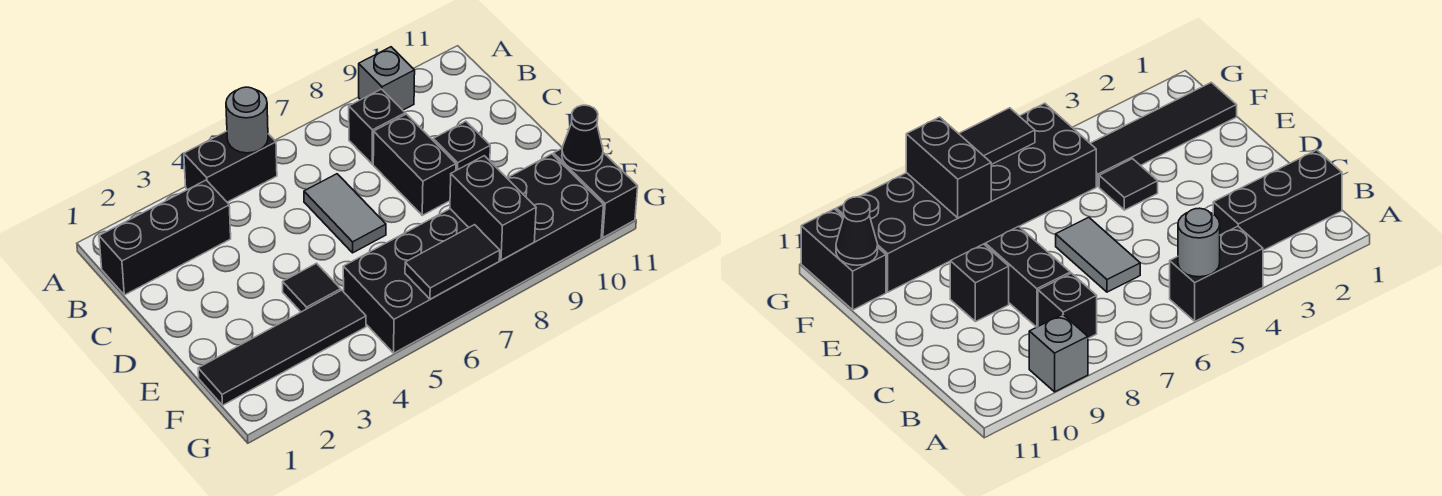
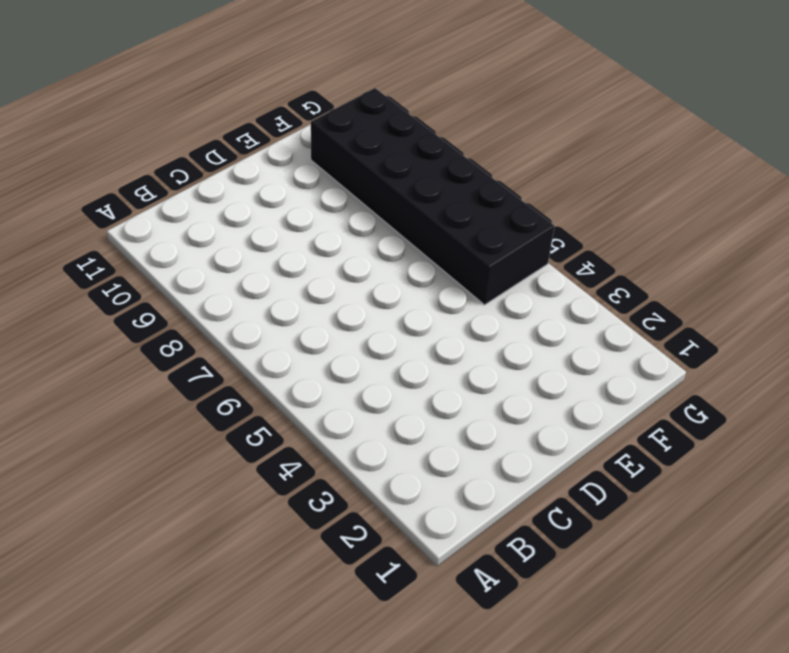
none -> black brick A4:A5 level 1
none -> grey brick A9 level 1
none -> black brick B1:B3 level 1

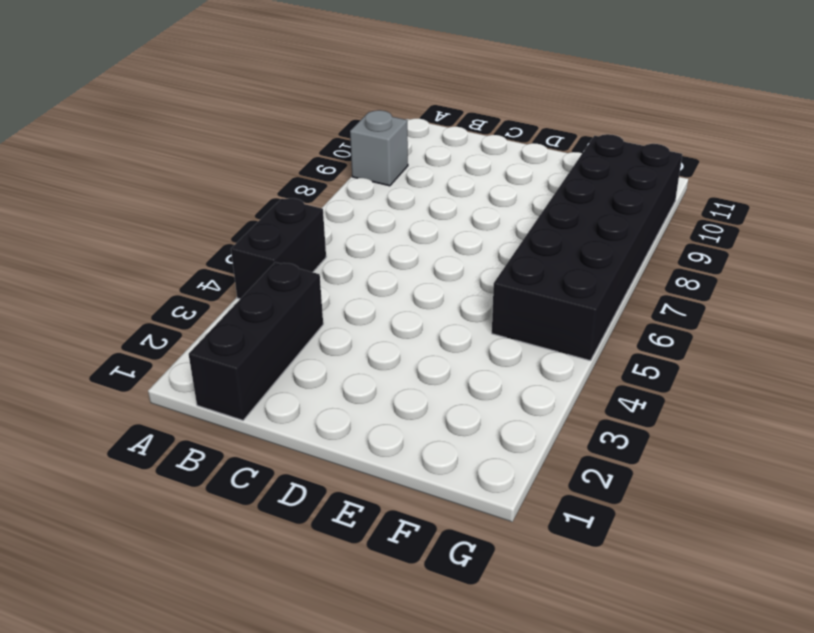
none -> black brick B8 level 1
none -> grey tile C6:D6 level 1
none -> black brick C8:D8 level 1

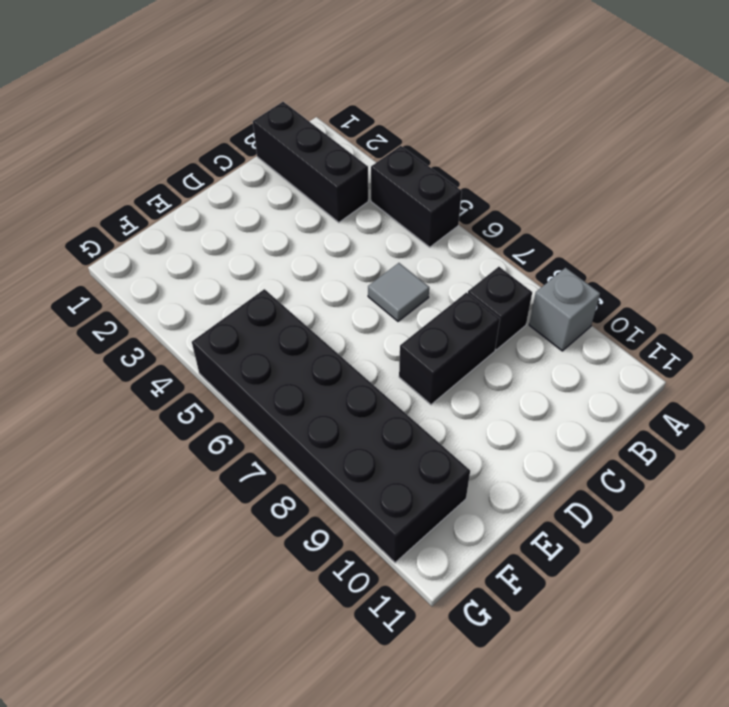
grey tile C6 level 1 -> grey tile C6:D6 level 1
none -> black brick D9 level 1
none -> black tile E4 level 1
none -> black tile F1:F4 level 1

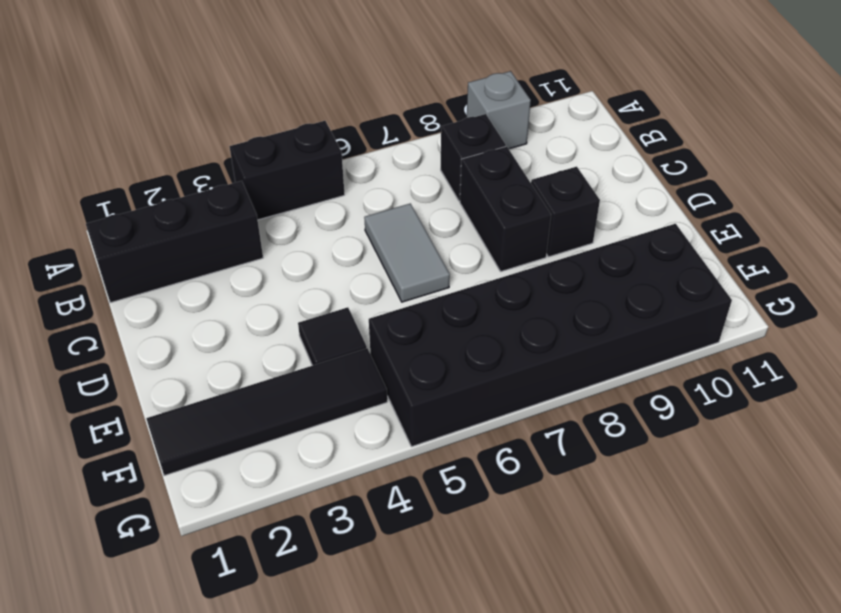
none -> black brick F11:G11 level 1
none -> grey round brick A5 level 2
none -> black brick F8:G8 level 2

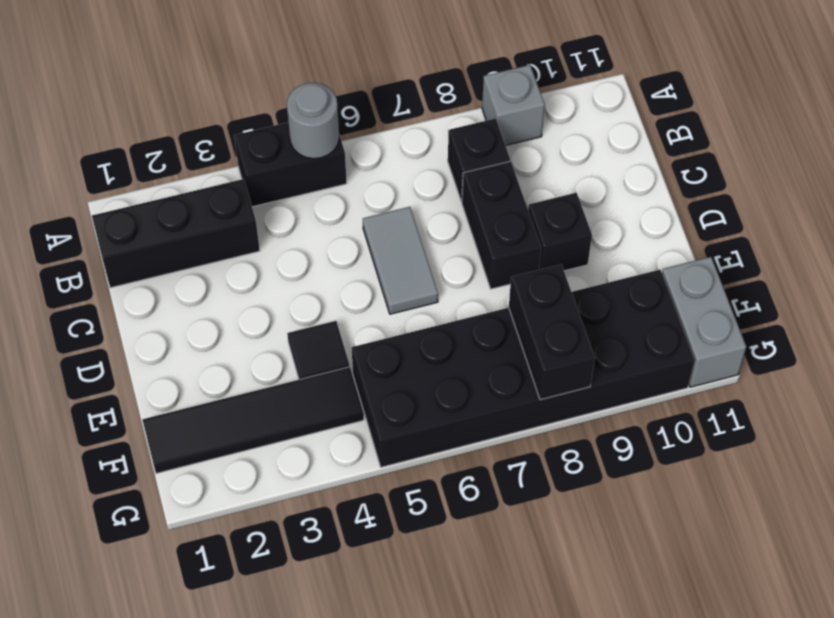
grey brick F11:G11 level 1 -> black brick F11:G11 level 1
none -> black cone F11 level 2
none -> black tile G6:G7 level 2

